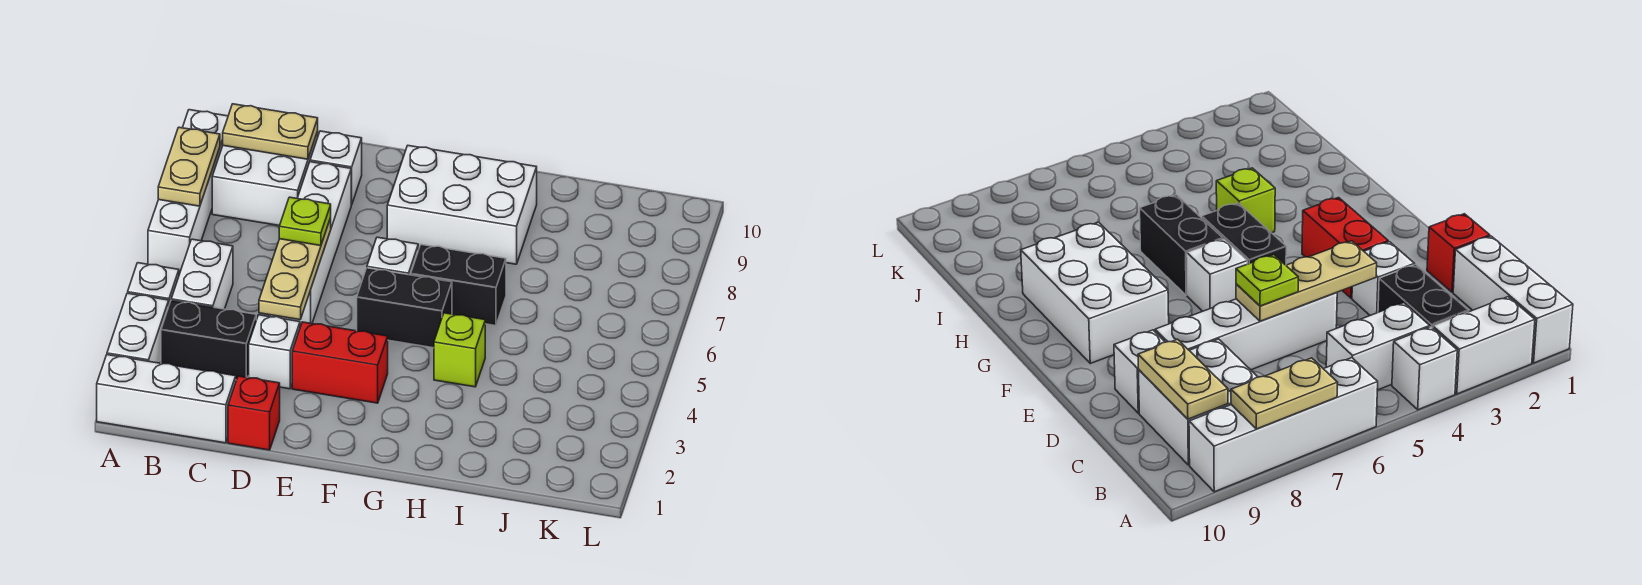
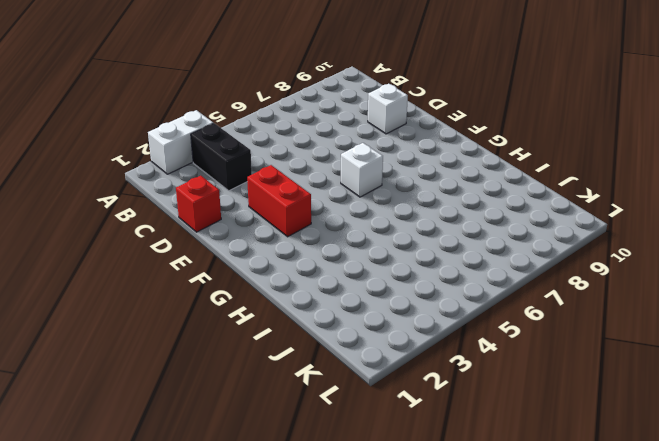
none -> white brick A1:C1 level 1
none -> white brick A4 level 1
none -> white brick A6:A9 level 1

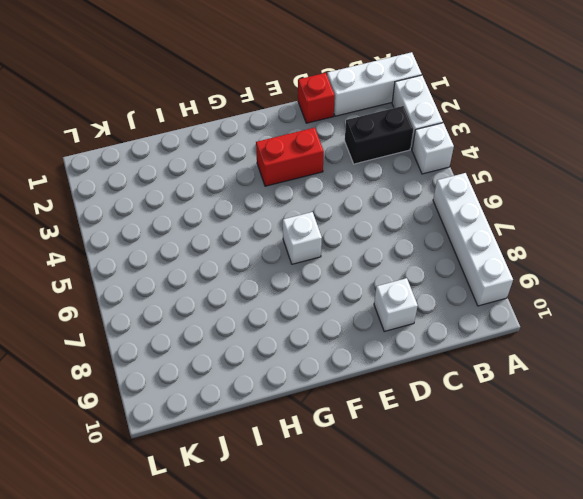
none -> white brick B4:B5 level 1
none -> white brick B8:C9 level 1
none -> white brick D3 level 1

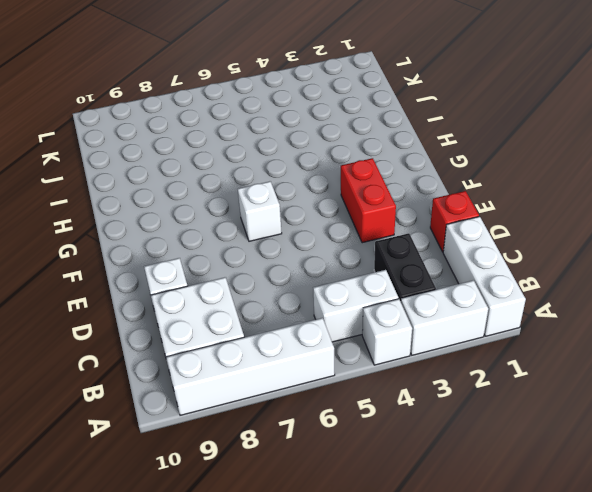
none -> white brick D3 level 1
none -> white brick D5:D8 level 1
none -> black brick F5:G5 level 1

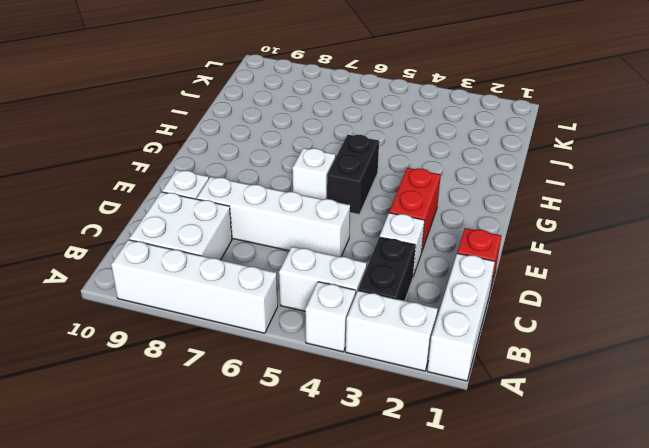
none -> white brick F8:H9 level 1
none -> black brick G6:H6 level 1
none -> lime brick H4 level 1

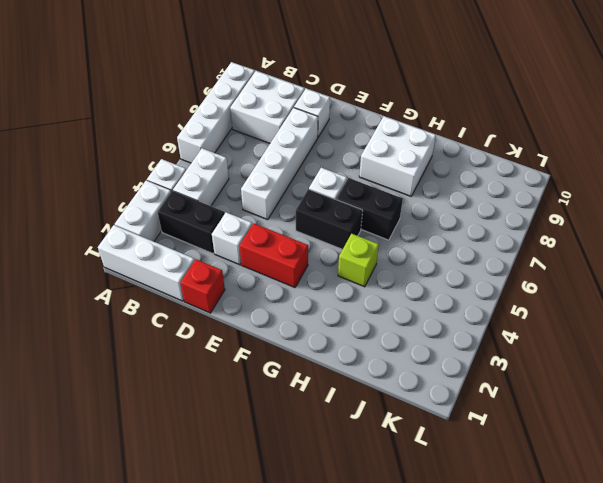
white brick G8:H9 level 1 -> white brick F8:H9 level 1
none -> tan plate A7:A8 level 2
none -> tan plate B9:C9 level 2
none -> tan plate D4:D6 level 2

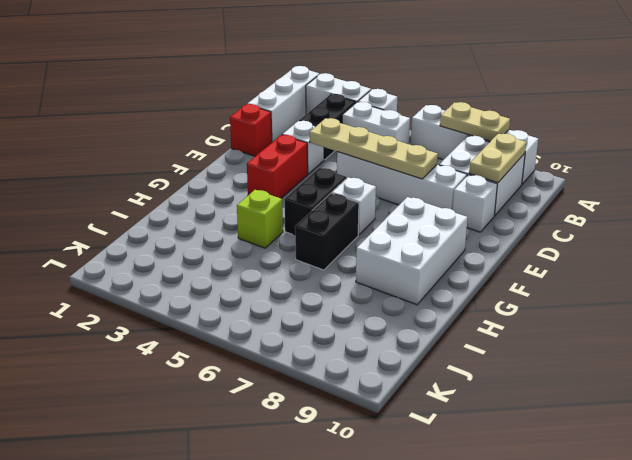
tan plate D4:D7 level 2 -> tan plate D4:D6 level 2
none -> lime plate D6 level 3

